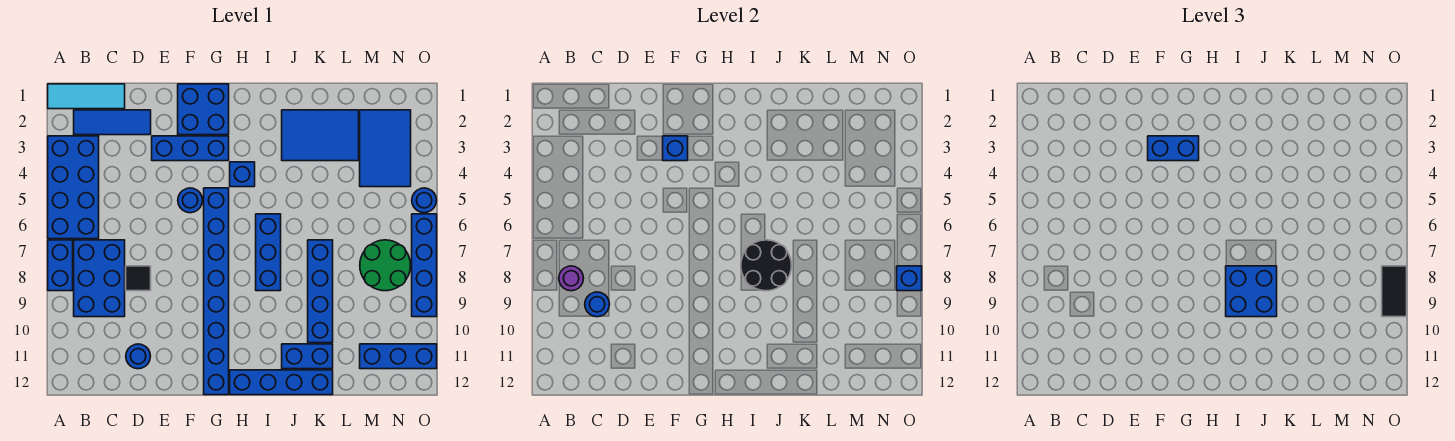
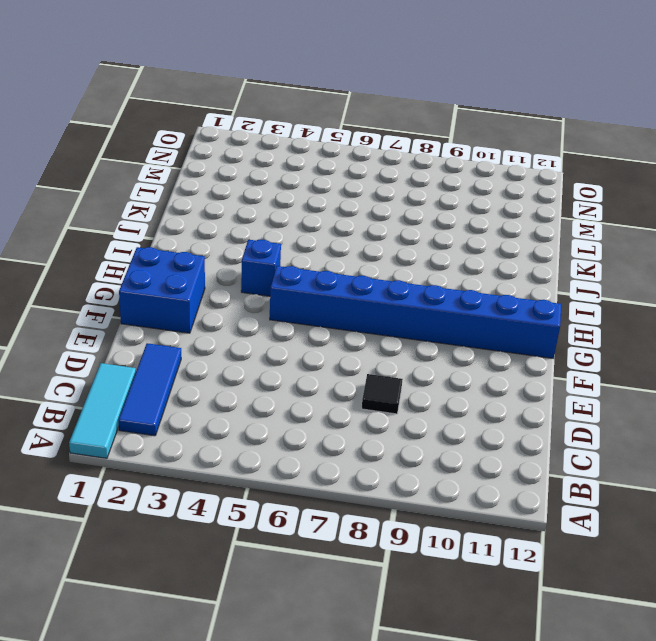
none -> blue brick A3:B6 level 1
none -> blue brick A7:A8 level 1
none -> blue brick B7:C9 level 1
none -> blue round brick D11 level 1

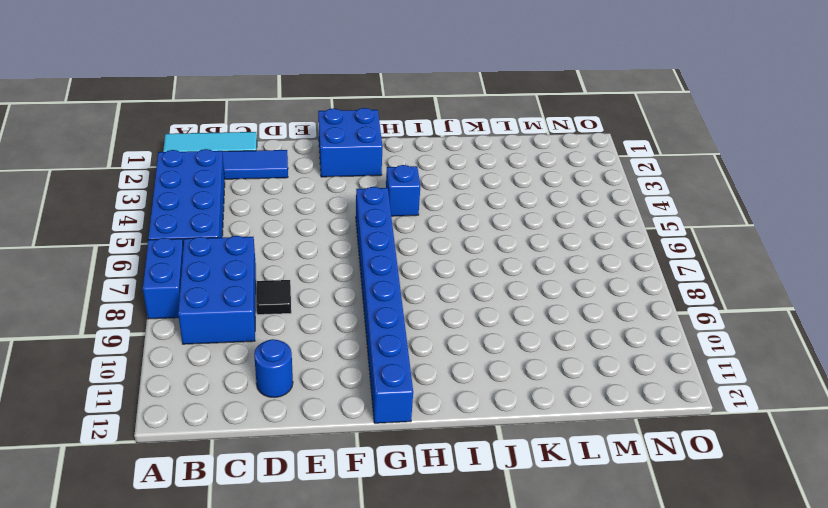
none -> blue brick E3:G3 level 1
none -> blue round brick F5 level 1
none -> blue brick H12:K12 level 1
none -> blue brick I6:I8 level 1

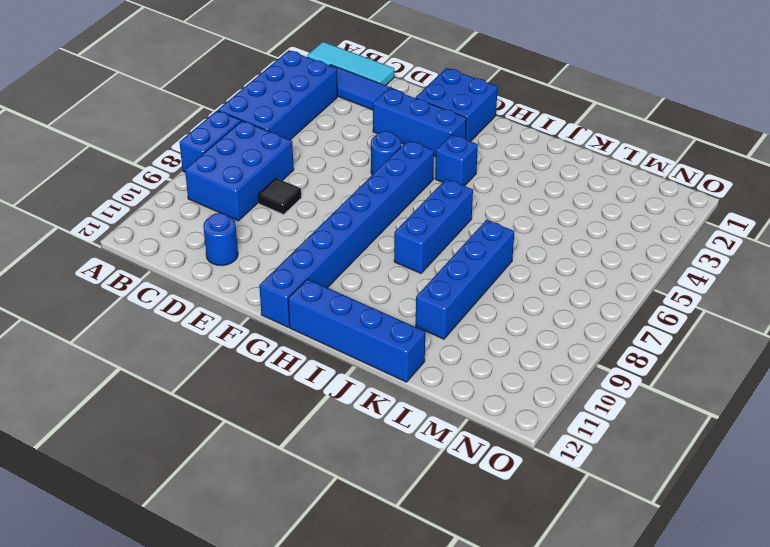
none -> blue tile J2:L3 level 1
none -> blue brick J11:K11 level 1
none -> blue tile M2:N4 level 1
none -> green round brick M7:N8 level 1

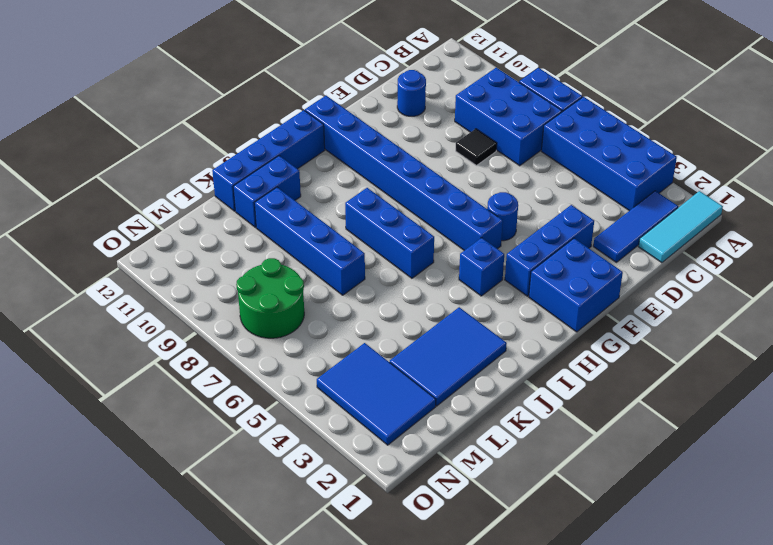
none -> blue brick M11:O11 level 1
none -> blue round brick O5 level 1
none -> blue brick O6:O9 level 1
none -> purple round brick B8 level 2

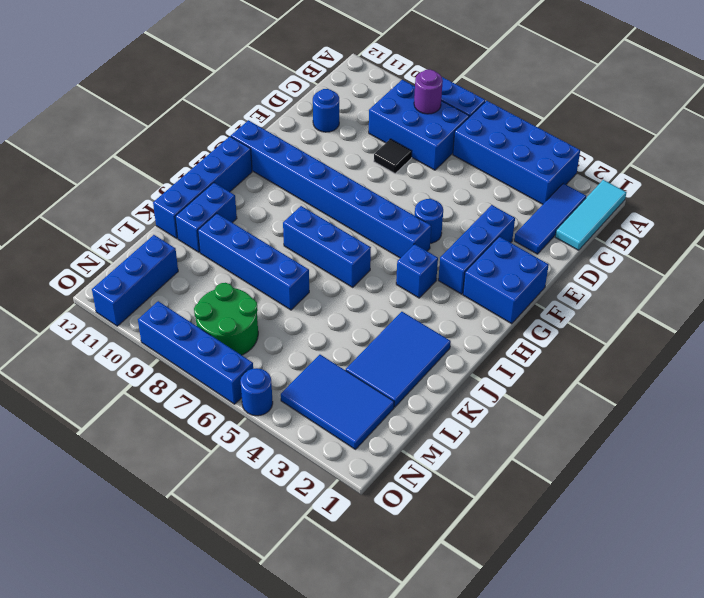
none -> blue round brick C9 level 2
none -> blue brick F3 level 2
none -> black round brick I7:J8 level 2
none -> blue brick O8 level 2

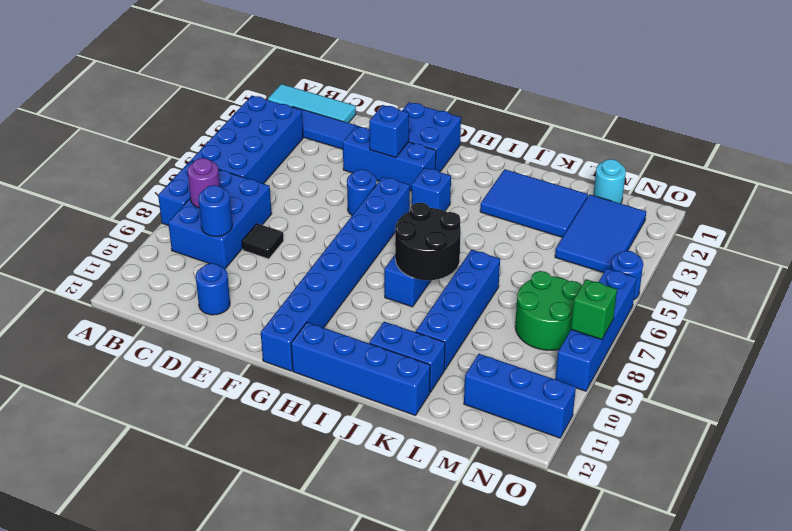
cyan round brick M1 level 1 -> none
green brick O8 level 2 -> blue brick O8 level 2
none -> blue brick F3:G3 level 3
none -> blue brick I8:J9 level 3
none -> black tile O8:O9 level 3

